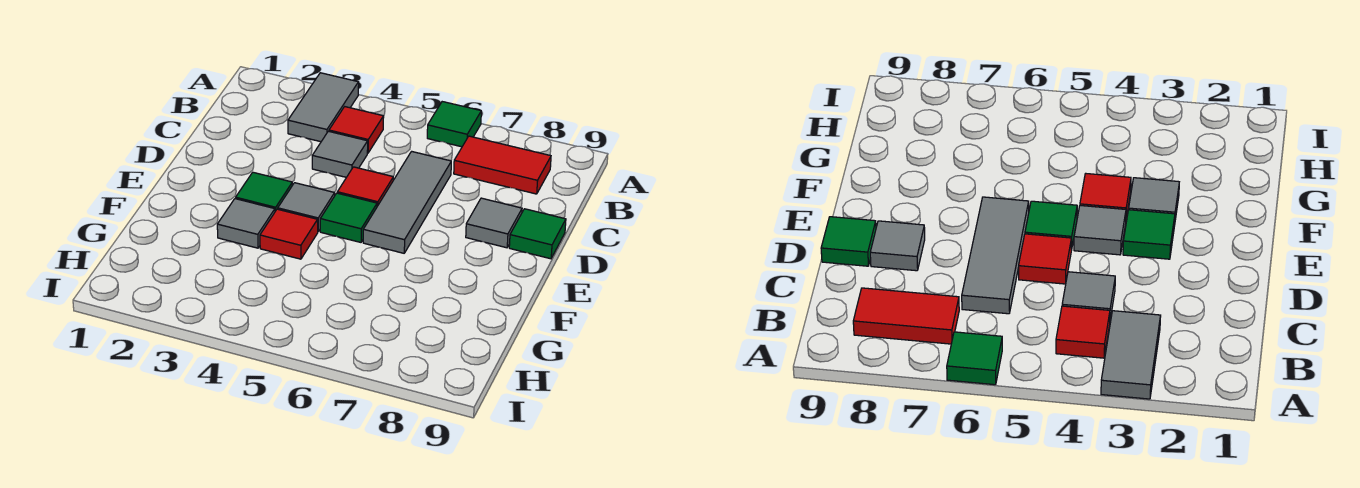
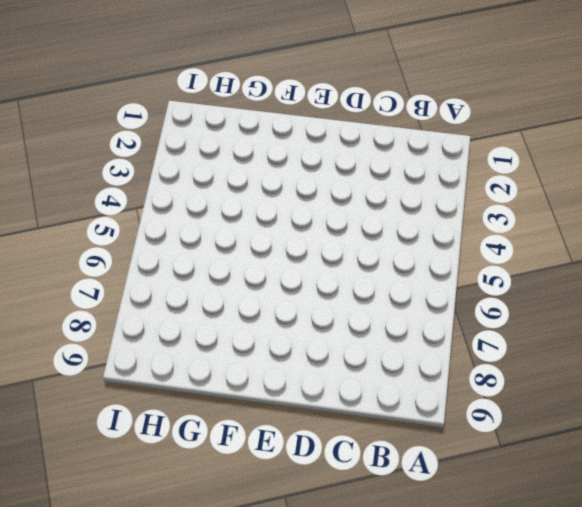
none -> grey tile A3:B3 level 1
none -> green tile A6 level 1
none -> red tile B4 level 1

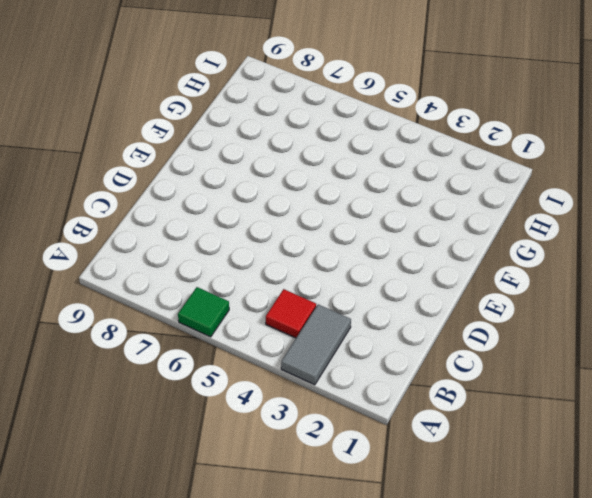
none -> red tile B7:B8 level 1
none -> grey tile C4 level 1
none -> grey tile C6:E6 level 1

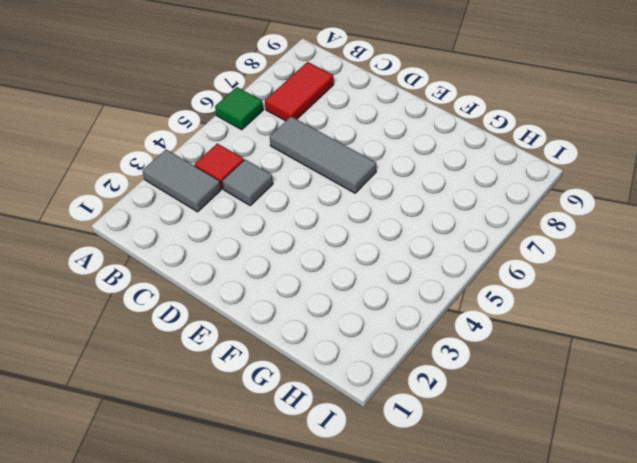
none -> red tile D5 level 1
none -> grey tile D8 level 1
none -> green tile D9 level 1

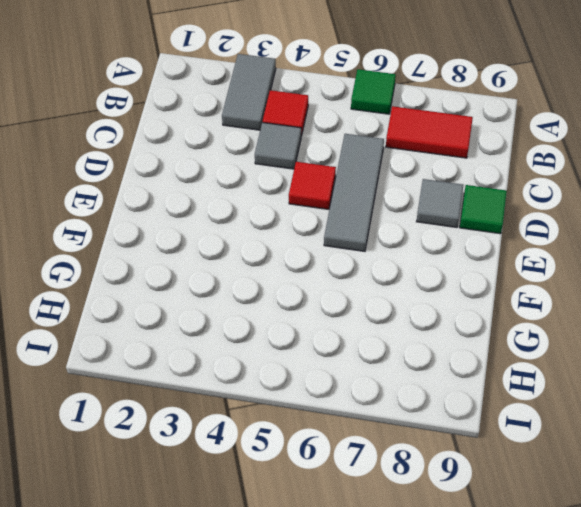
none -> green tile E3 level 1
none -> grey tile E4 level 1
none -> green tile E5 level 1

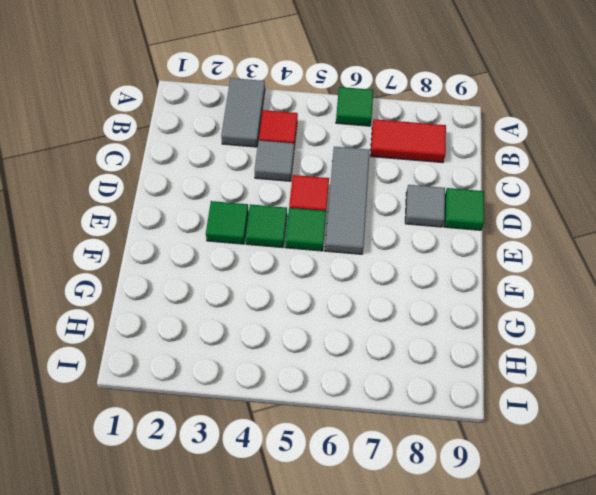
green tile E4 level 1 -> grey tile E4 level 1
none -> grey tile F3 level 1
none -> red tile F4 level 1

